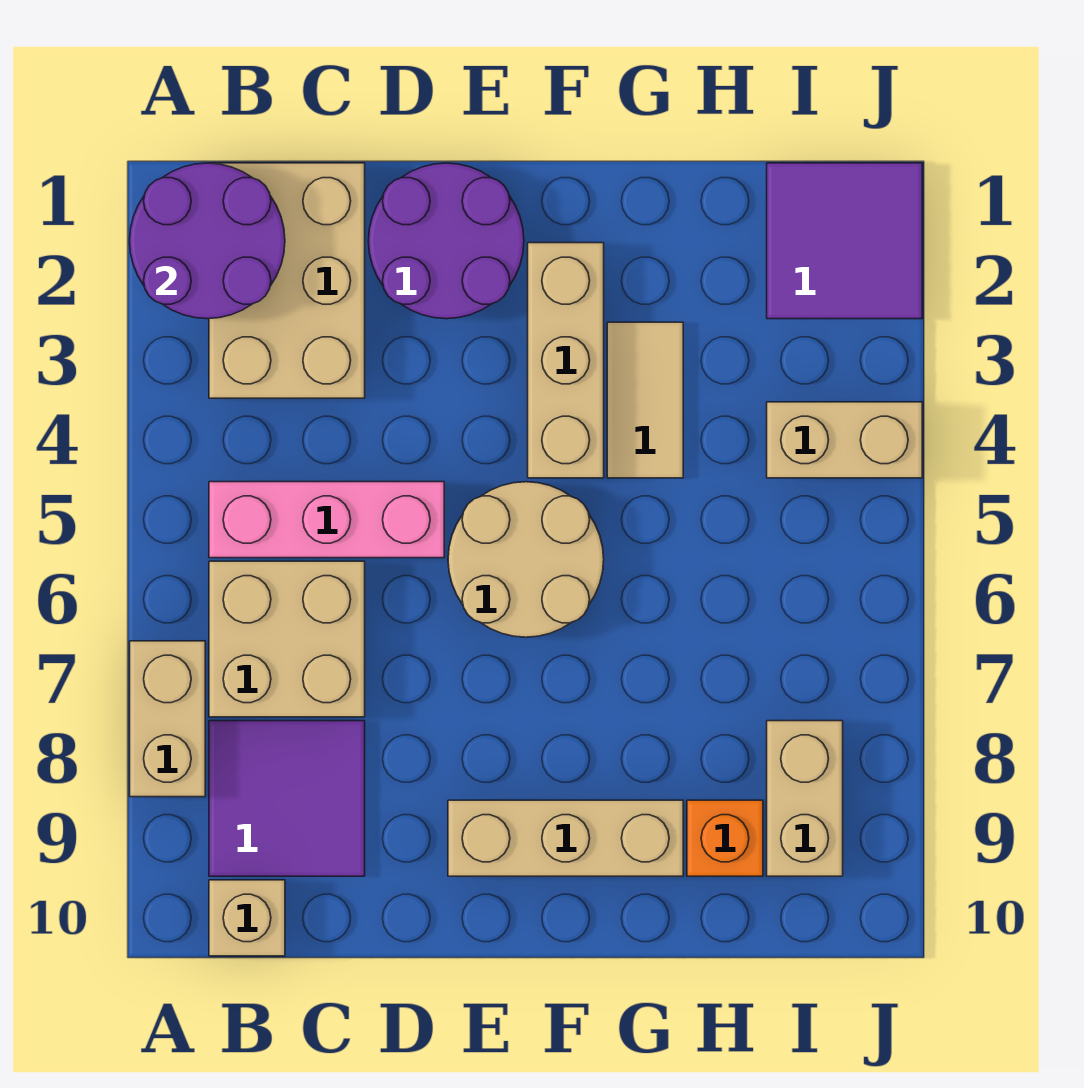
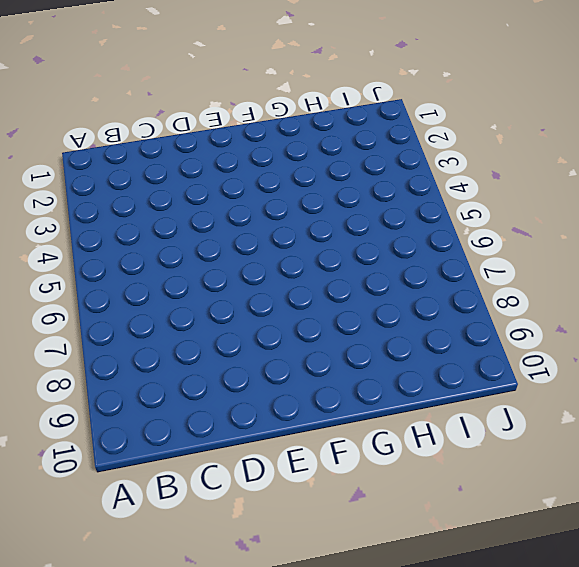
none -> tan brick A7:A8 level 1
none -> tan brick B1:C3 level 1
none -> pink brick B5:D5 level 1

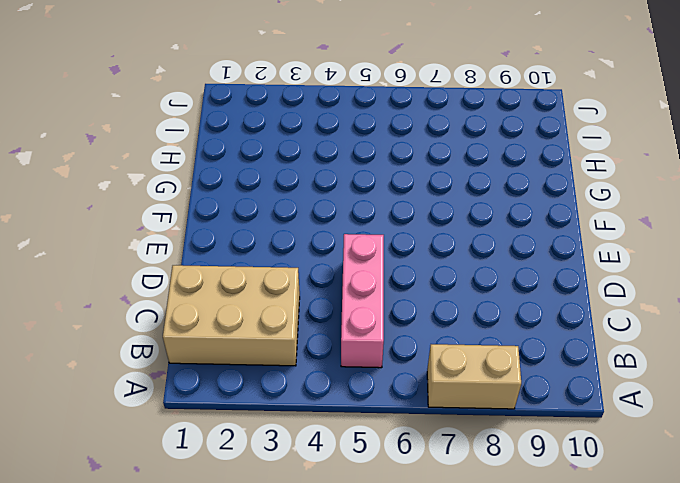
none -> tan brick B6:C7 level 1
none -> purple tile B8:C9 level 1
none -> tan brick B10 level 1

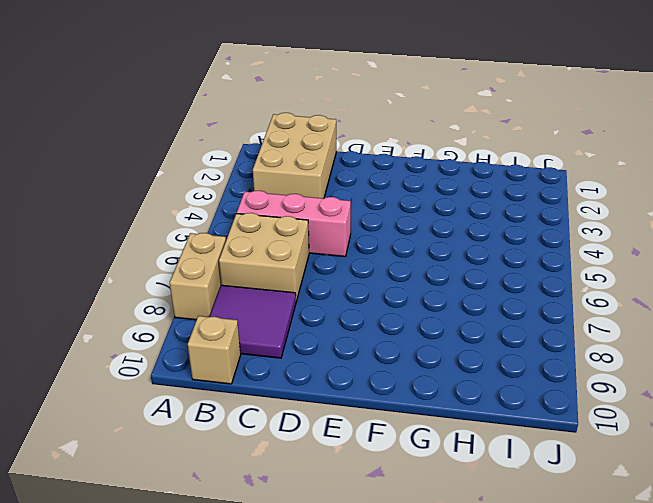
none -> purple round brick D1:E2 level 1
none -> tan round brick E5:F6 level 1
none -> tan brick E9:G9 level 1

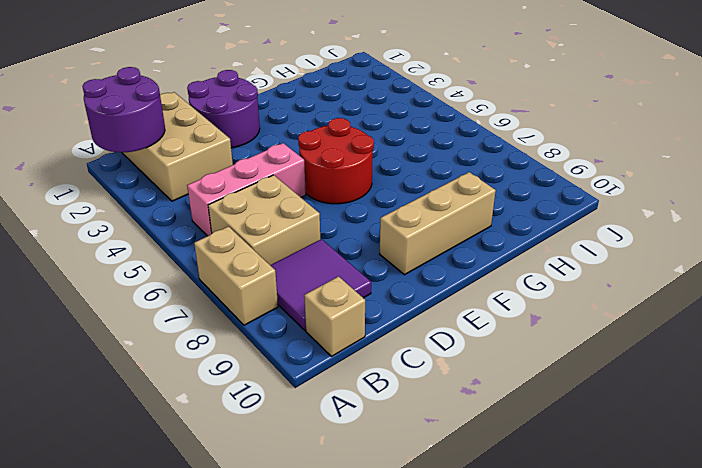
red round brick E5:F6 level 1 -> tan round brick E5:F6 level 1
none -> tan brick F2:F4 level 1
none -> tan tile G3:G4 level 1
none -> orange brick H9 level 1

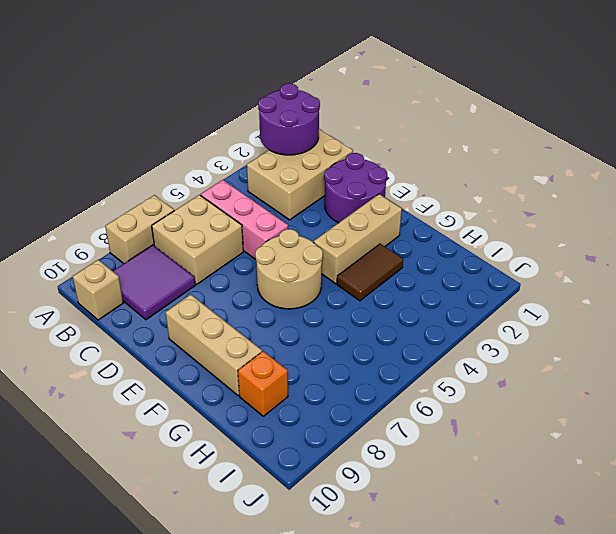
brown tile G3:G4 level 1 -> tan tile G3:G4 level 1
none -> purple tile I1:J2 level 1
none -> tan brick I4:J4 level 1
none -> tan brick I8:I9 level 1

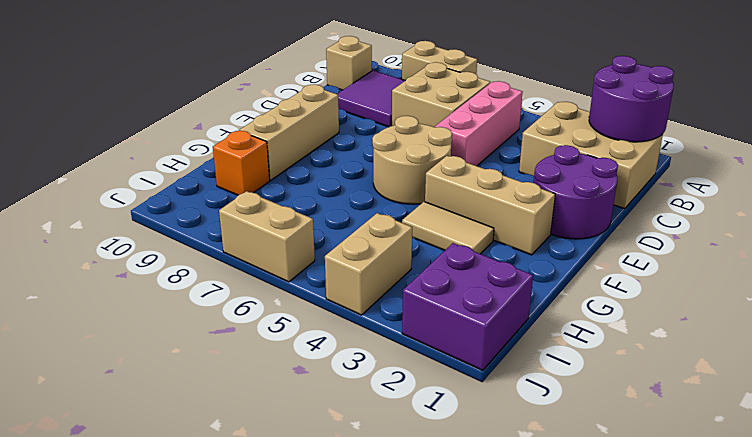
purple brick I1:J2 level 1 -> purple tile I1:J2 level 1
tan brick J6:J7 level 1 -> tan brick I8:I9 level 1

